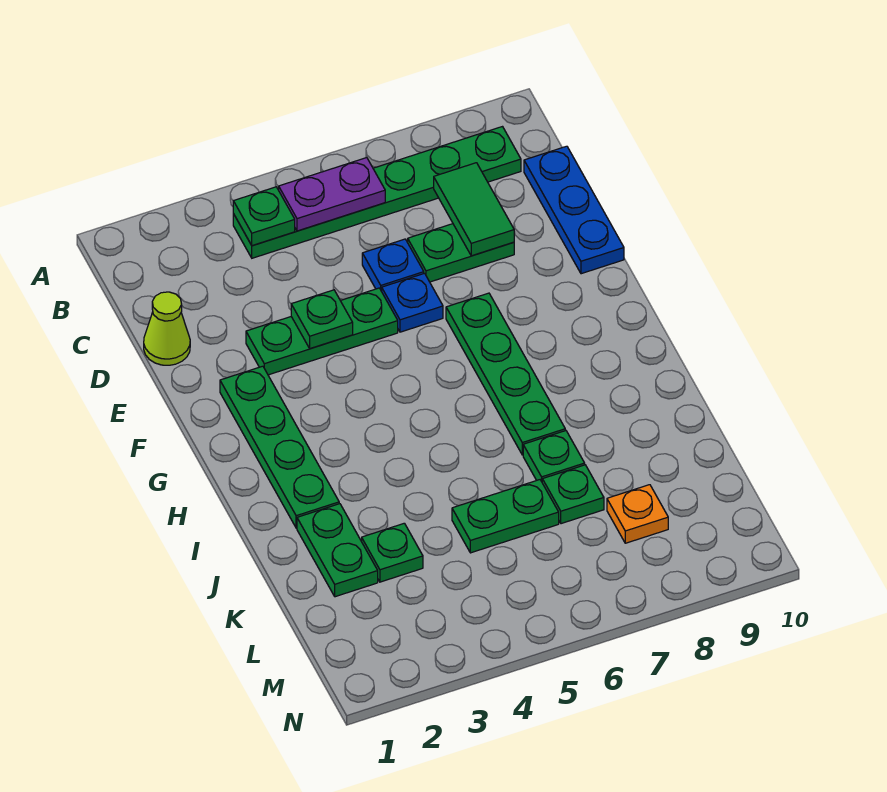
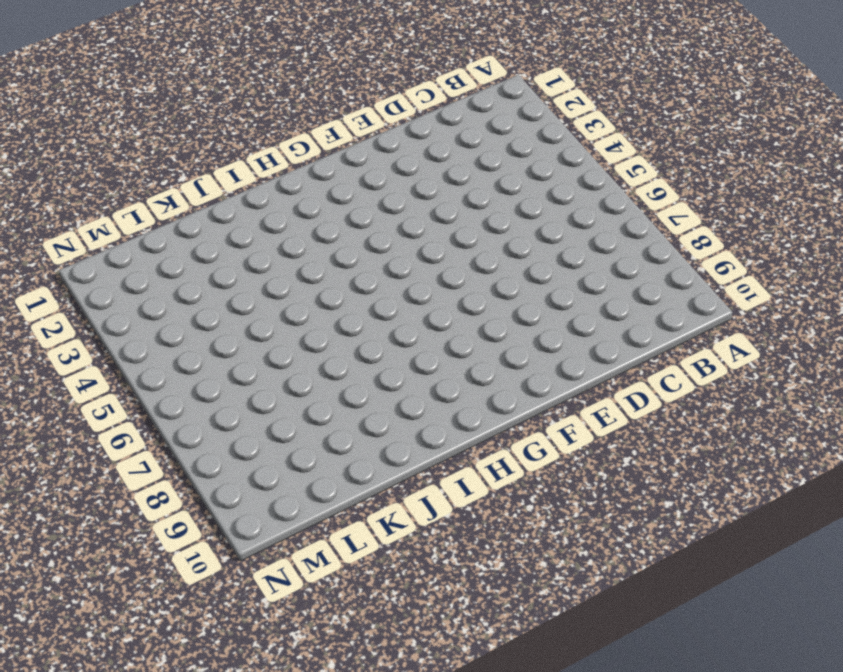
none -> green plate B4:B9 level 1
none -> blue plate C10:E10 level 1
none -> lime cone D1 level 1

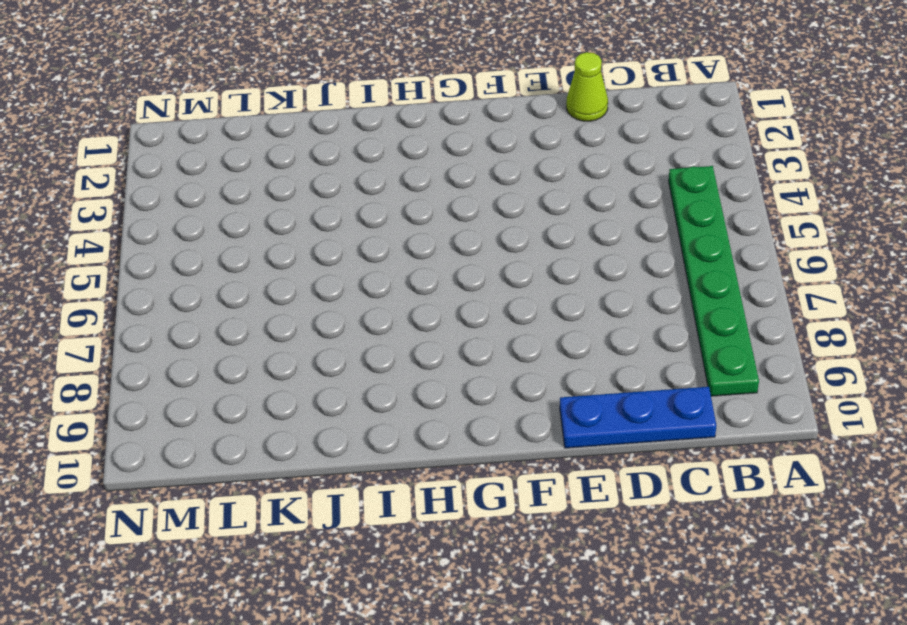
none -> blue plate D6 level 1
none -> green plate D7:D8 level 1
none -> green plate E3:E5 level 1

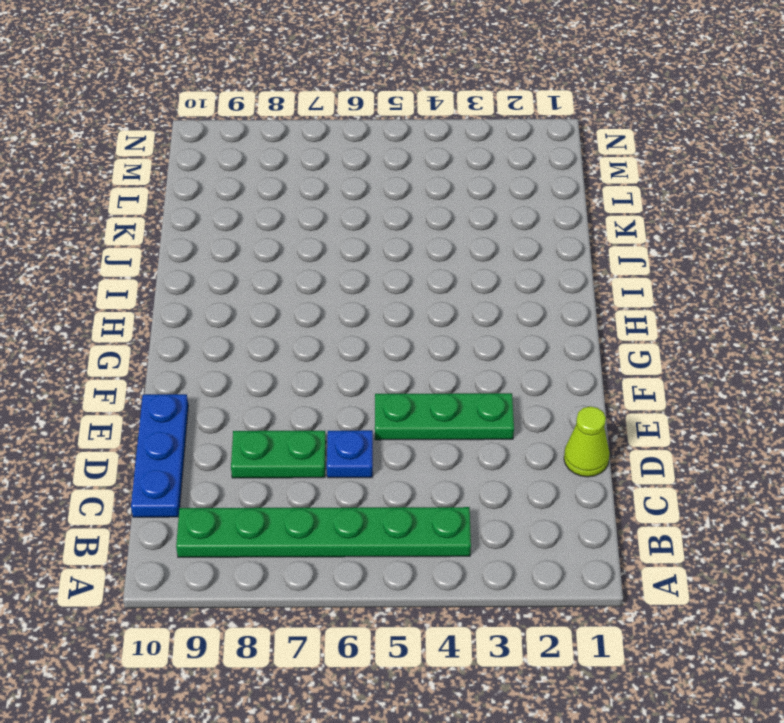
none -> blue plate E6 level 1
none -> green plate F2:I2 level 1
none -> green plate F7:I7 level 1

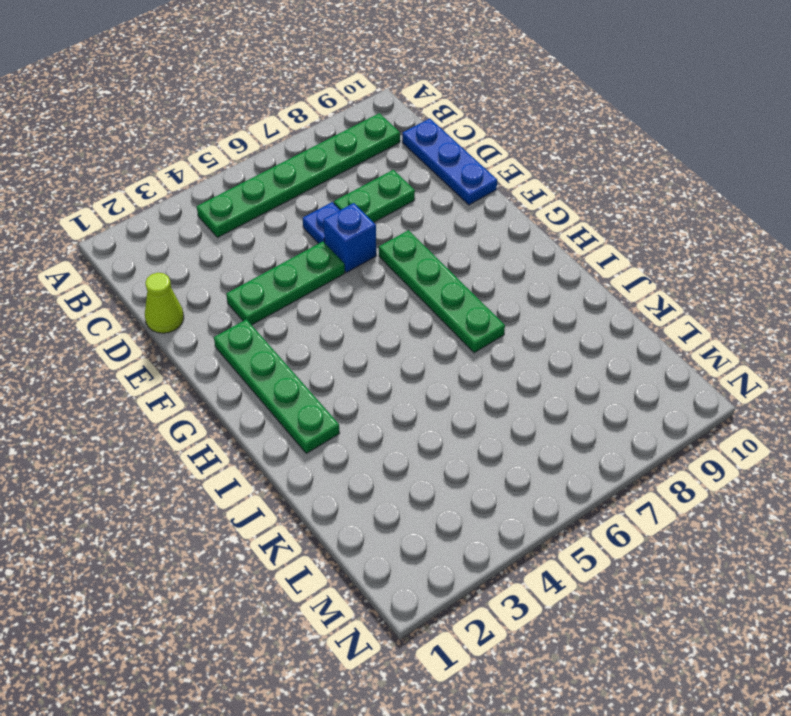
blue brick E6 level 1 -> blue plate E6 level 1
none -> green plate J2:K2 level 1
none -> green plate J7 level 1
none -> green plate K3 level 1

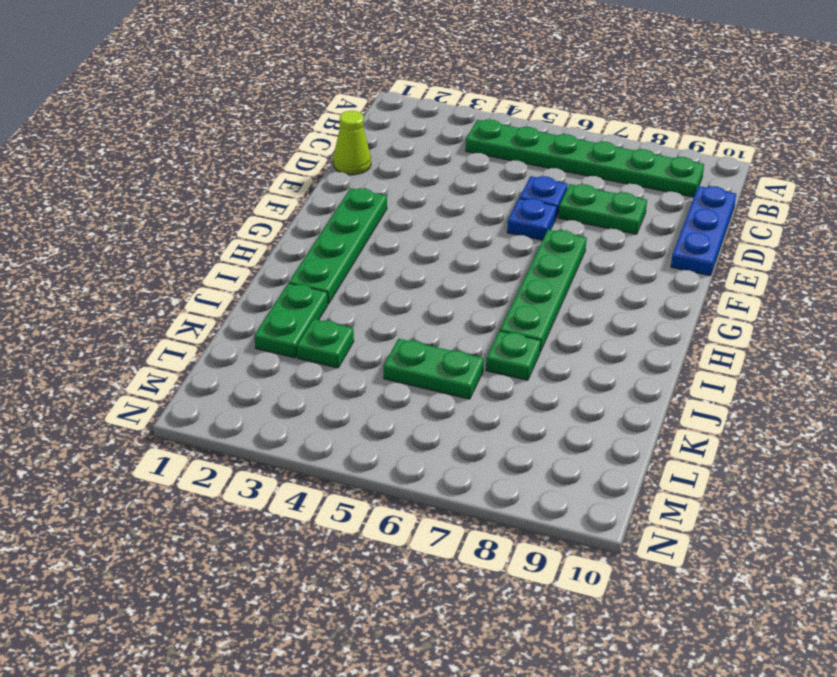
none -> green plate E3:E5 level 1
none -> green plate K7 level 1
none -> orange plate L8 level 1

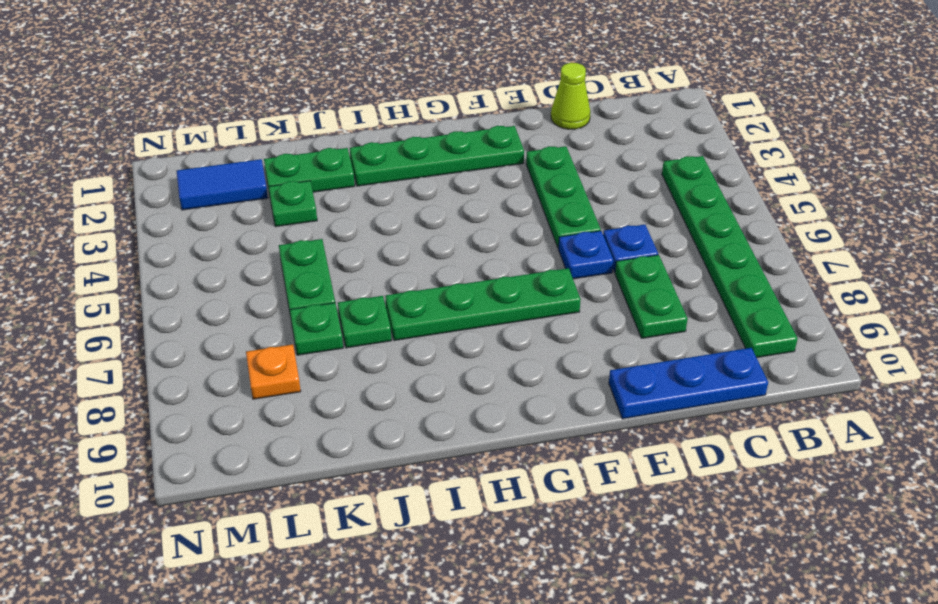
blue tile L2:M2 level 1 -> none
none -> green plate B4 level 2
none -> purple plate B5:B6 level 2
none -> green tile C8:D8 level 2

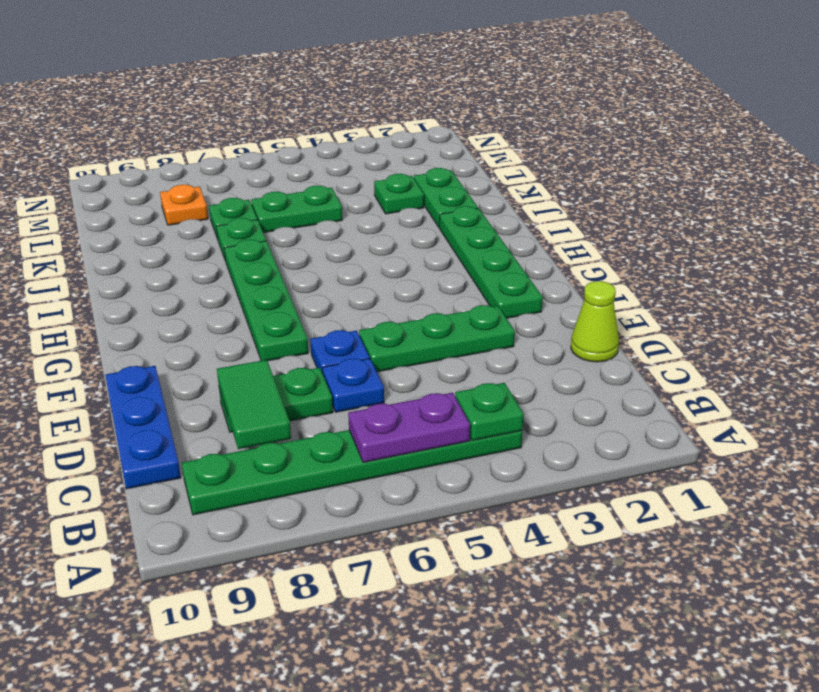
none -> green plate E4 level 2

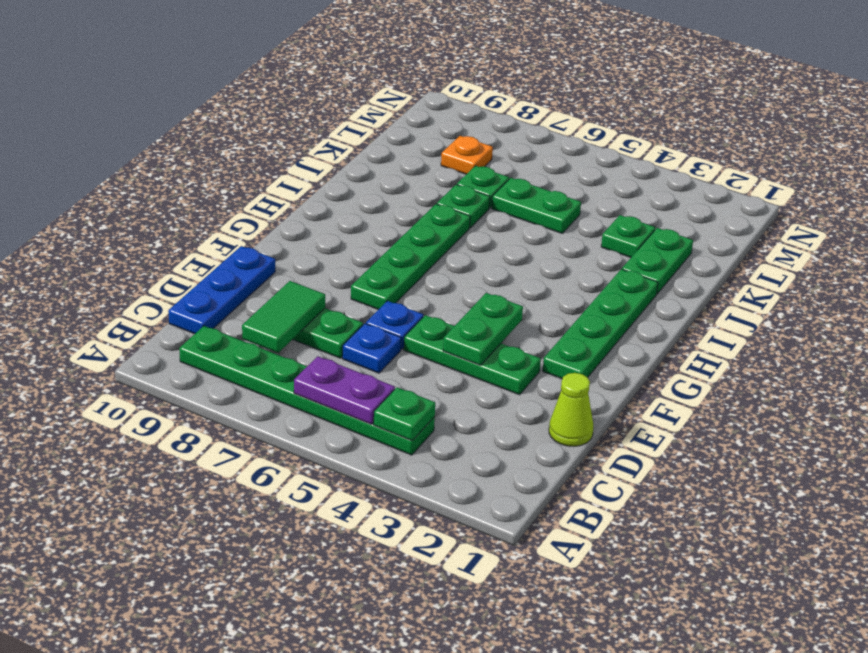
green plate E4:F4 level 2 -> green plate E4 level 2

